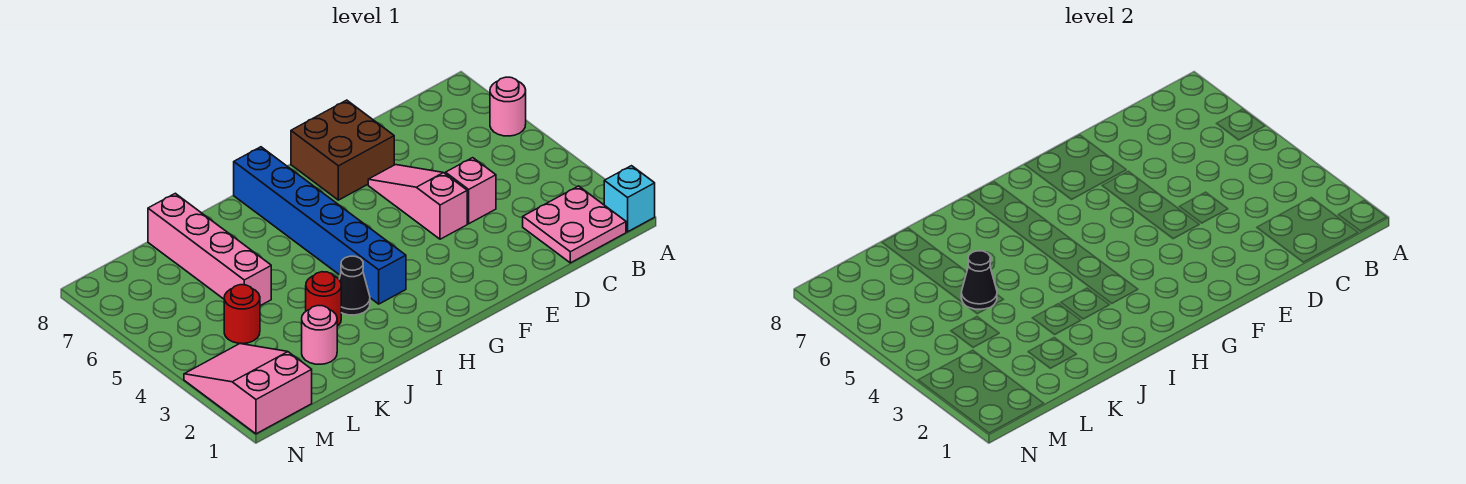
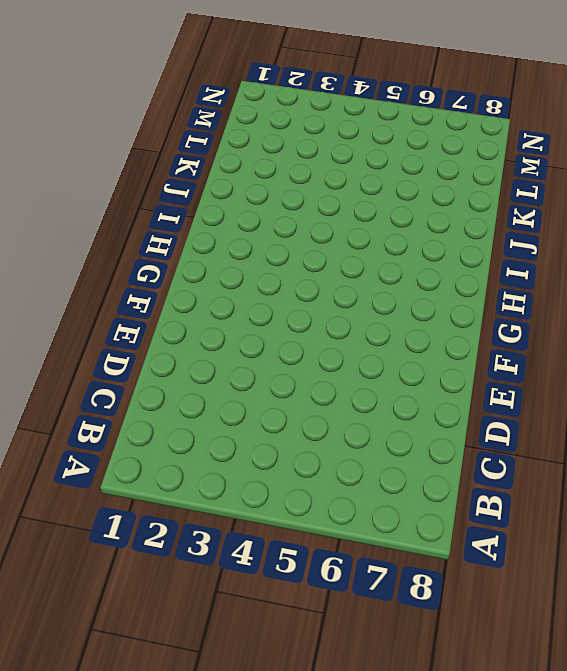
none -> cyan brick A1 level 1
none -> pink round brick A6 level 1
none -> pink plate B1:C2 level 1

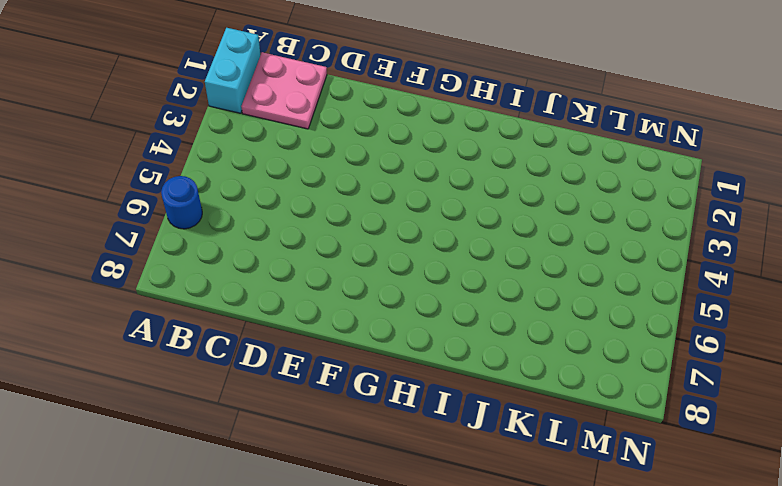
cyan brick A1:A2 level 1 -> cyan brick A1 level 1
blue round brick A6 level 1 -> pink round brick A6 level 1
none -> pink brick D4 level 1
none -> pink slope E4:E6 level 1 top 4
none -> brown brick E7:F8 level 1

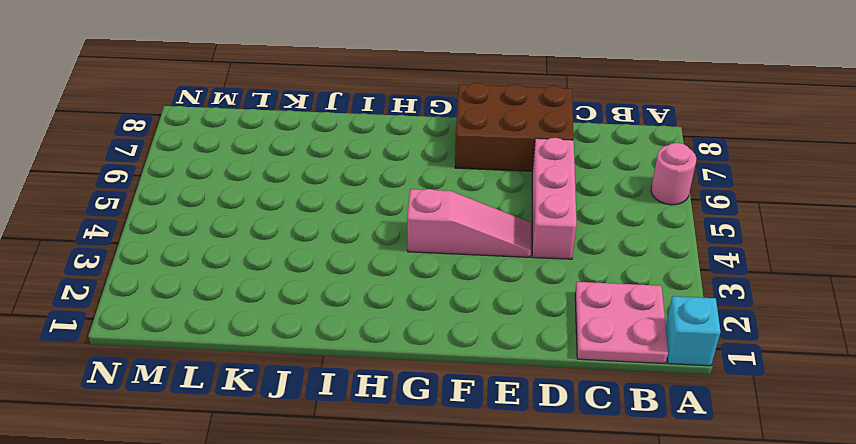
pink brick D4:D6 level 1 -> pink brick D4 level 1
brown brick D7:F8 level 1 -> brown brick E7:F8 level 1
pink slope E4:G4 level 1 top G -> pink slope E4:E6 level 1 top 4
none -> blue brick H3:H8 level 1
none -> black cone I3 level 1
none -> red round brick J3 level 1

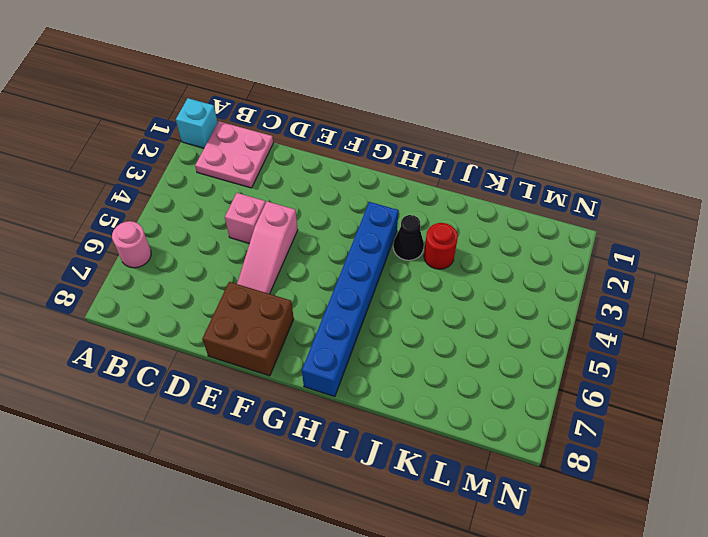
none -> pink round brick K2 level 1
none -> pink brick K5:K8 level 1
none -> red round brick L4 level 1

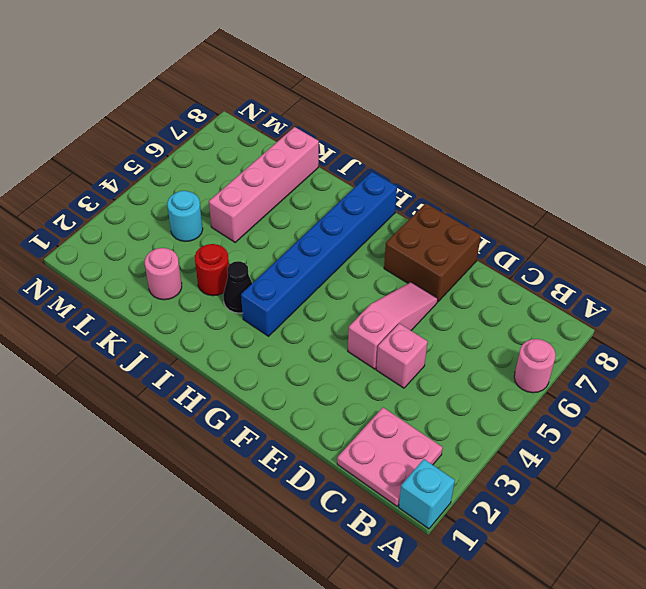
cyan round brick L4 level 1 -> red round brick L4 level 1
none -> pink slope M1:N3 level 1 top 1
none -> black cone K5 level 2

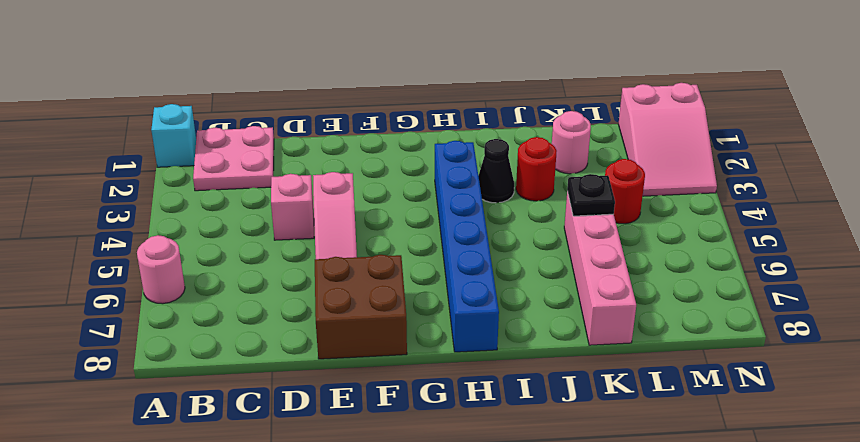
black plate K5 level 2 -> black cone K5 level 2

